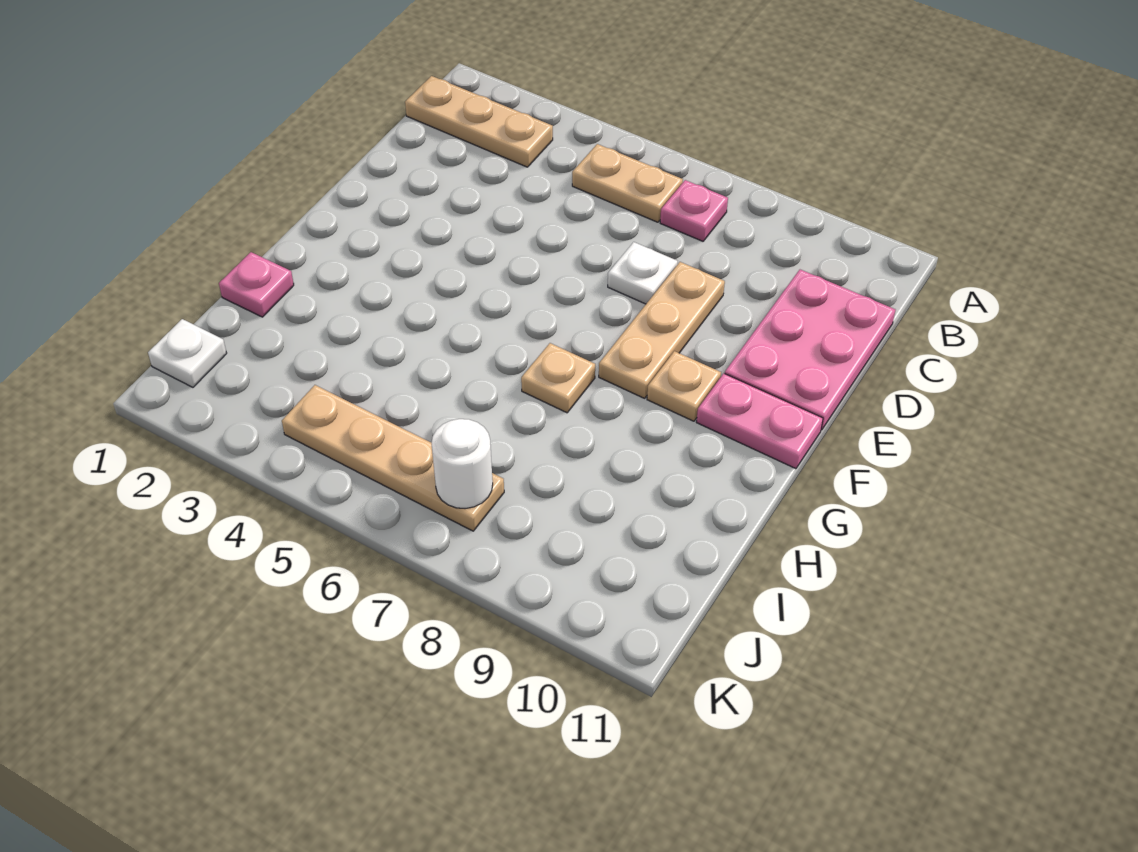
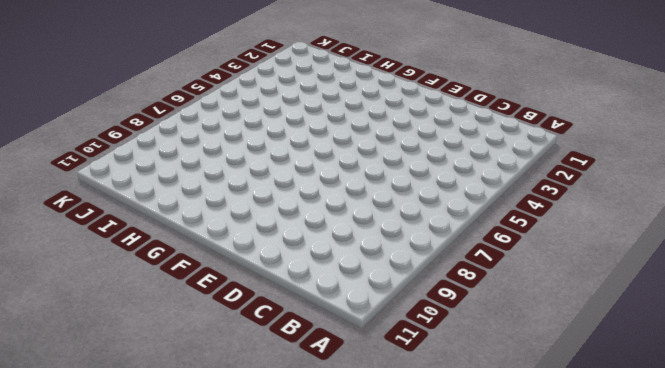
none -> tan plate B1:B3 level 1
none -> tan plate B5:B6 level 1
none -> pink plate B7 level 1

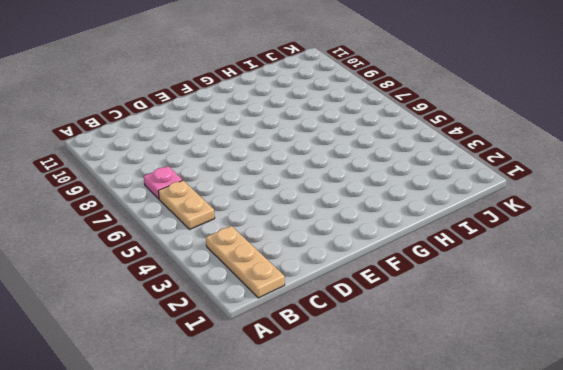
none -> pink plate C10:E11 level 1
none -> white plate D7 level 1
none -> tan plate D8:F8 level 1

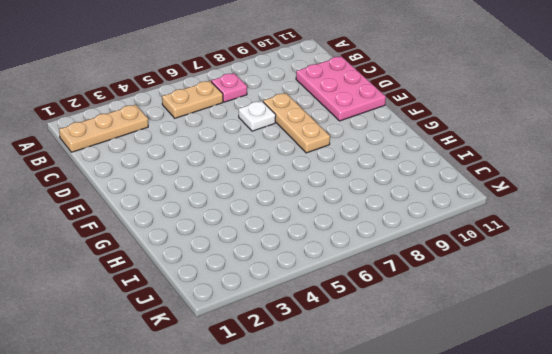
none -> tan plate F9 level 1
none -> pink plate F10:F11 level 1
none -> tan plate G7 level 1

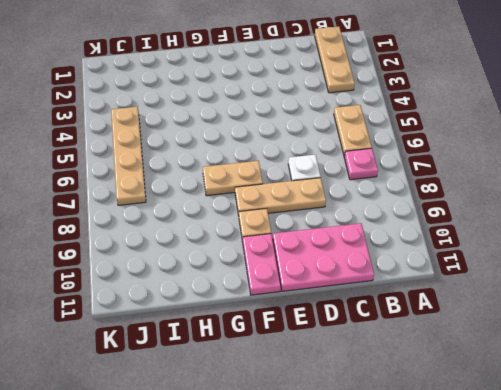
tan plate F7:G7 level 1 -> tan plate G7 level 1
none -> pink plate H1 level 1
none -> white plate J1 level 1
none -> white round brick J7 level 2

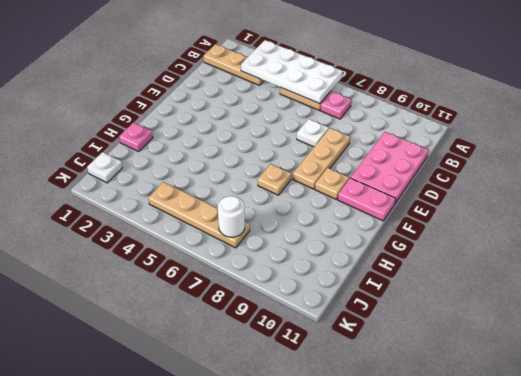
white plate A3:B6 level 2 -> none

